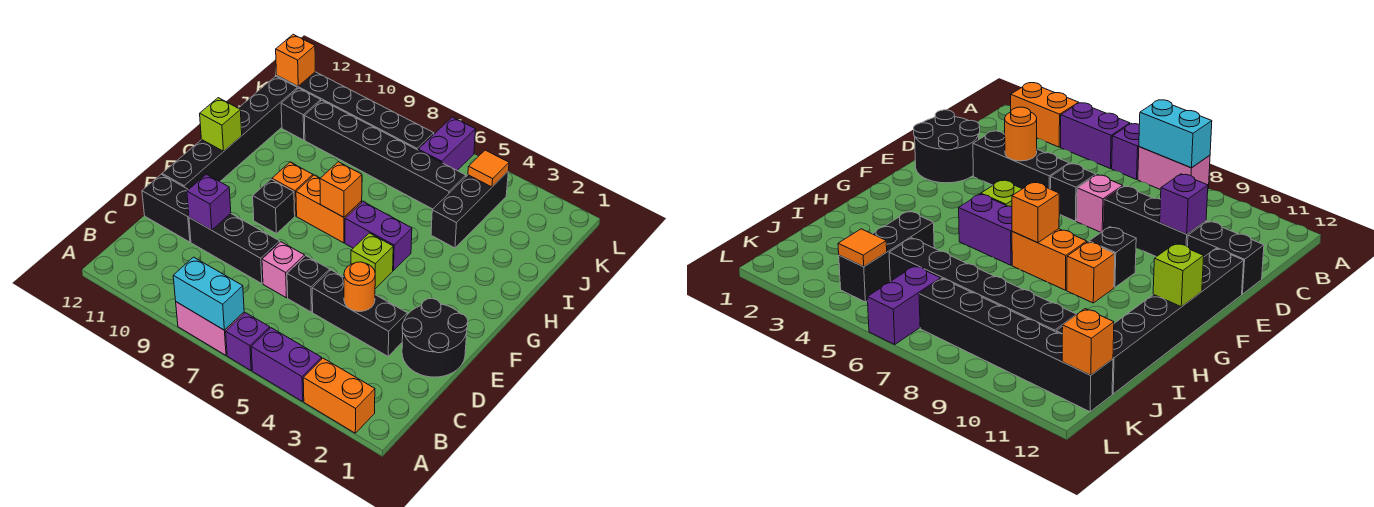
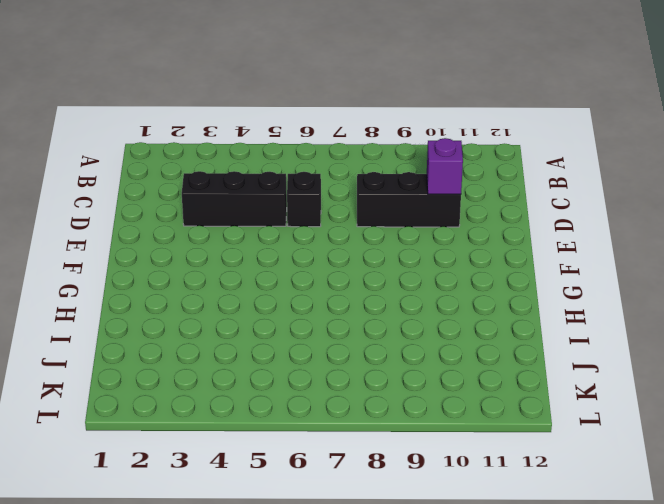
none -> orange brick A2:A3 level 1
none -> purple brick A4:A5 level 1
none -> purple brick A6 level 1

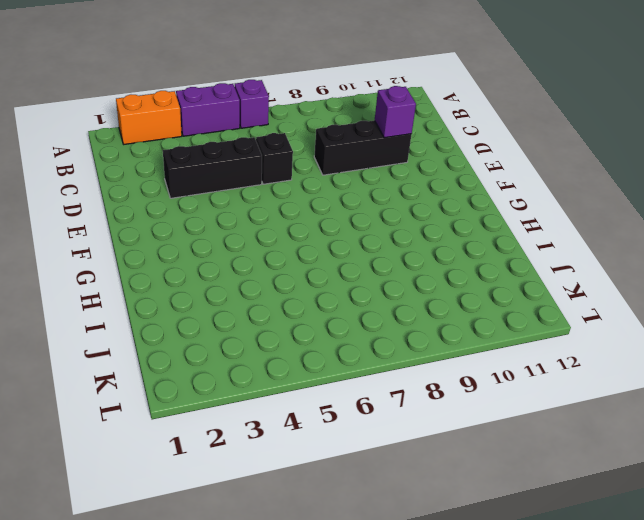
none -> pink brick A7:A8 level 1
none -> black round brick D1:E2 level 1
none -> pink brick D7 level 1

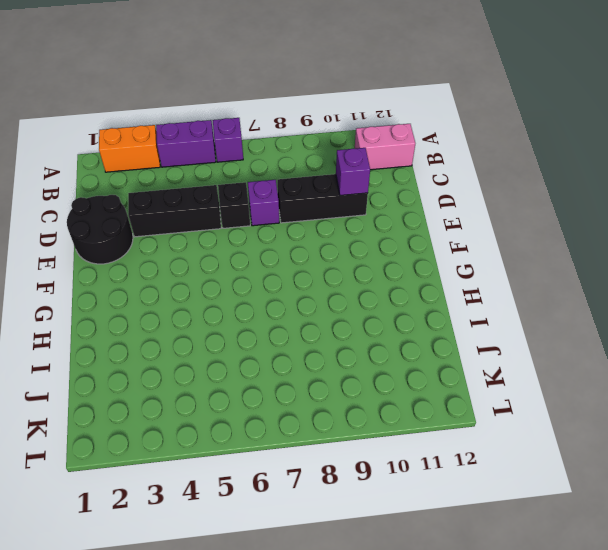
pink brick B11:B12 level 1 -> pink brick A7:A8 level 1
purple brick D7 level 1 -> pink brick D7 level 1
none -> black brick D11:D12 level 1
none -> black brick E12:J12 level 1
none -> lime brick F5 level 1

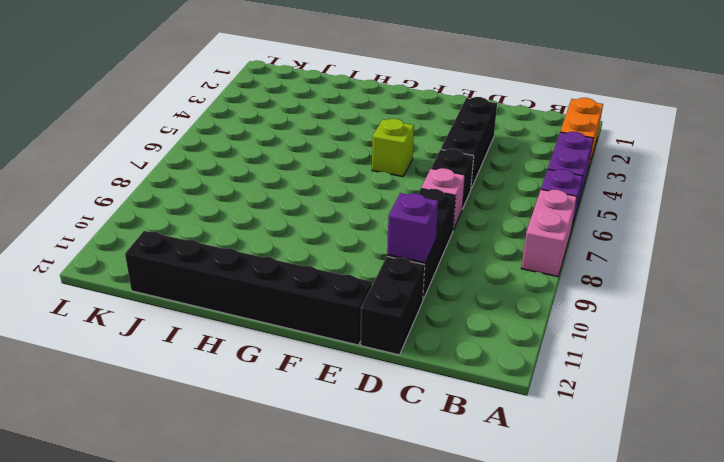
none -> black round brick D1:E2 level 1
none -> black brick F9 level 1
none -> purple brick G5:G6 level 1

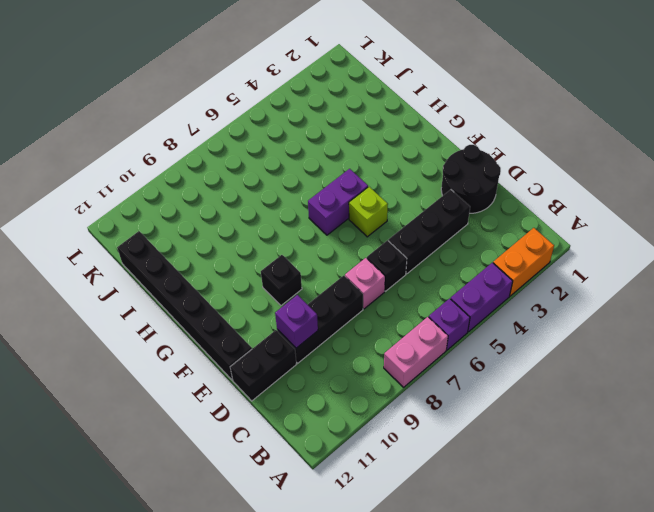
none -> orange brick G7:G8 level 1
none -> orange brick G9 level 1
none -> black brick I4:K4 level 1

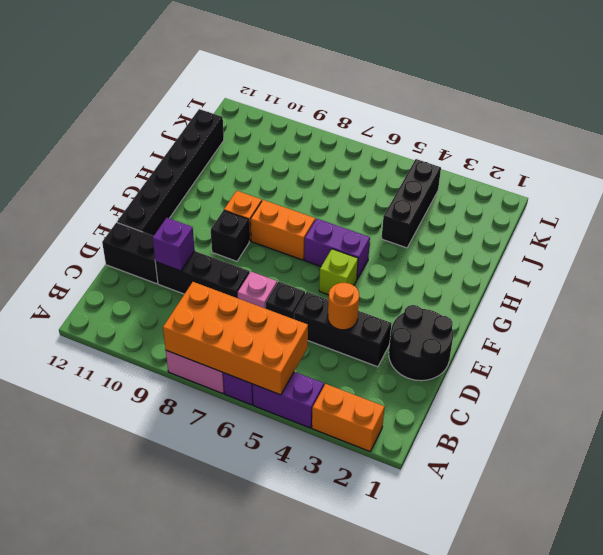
orange brick A5:B8 level 2 -> cyan brick A7:A8 level 2
none -> black brick J5:J10 level 1
none -> black brick J11 level 1
none -> purple brick K6:L6 level 1

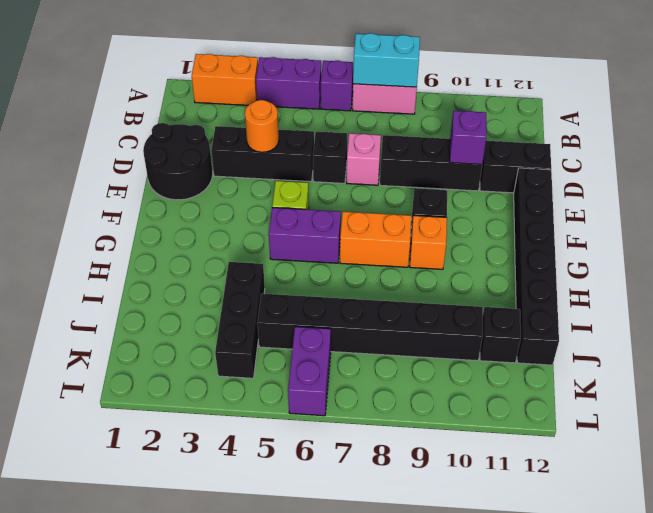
none -> black brick K7:K12 level 1
none -> orange brick G7 level 2
none -> lime brick G12 level 2

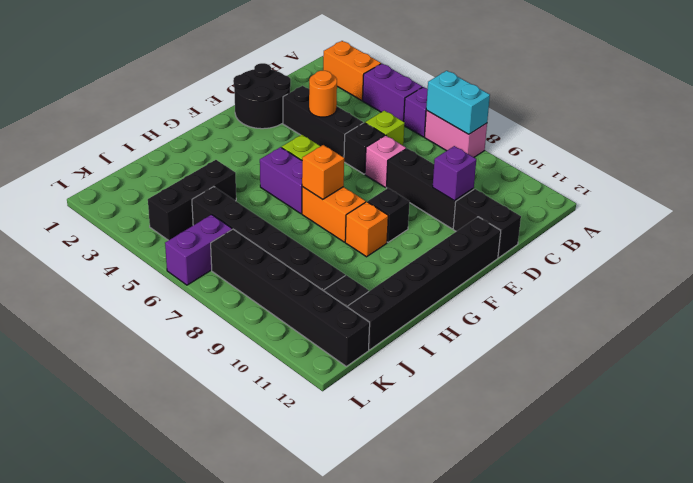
lime brick C6 level 1 -> lime brick G12 level 2
none -> orange tile K4 level 2
none -> orange brick K12 level 2

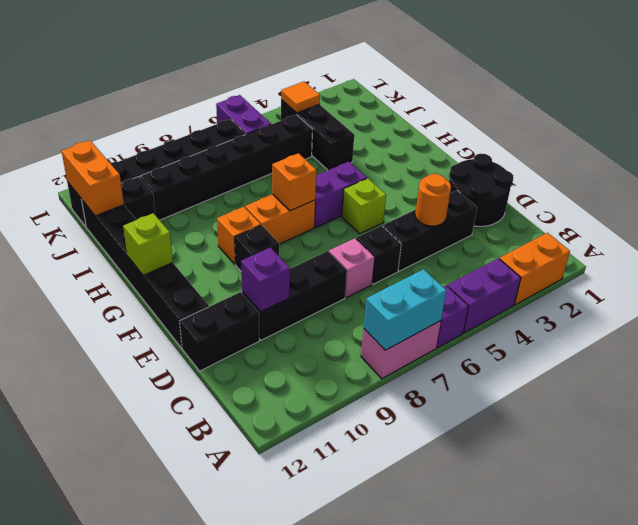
orange brick J12:K12 level 2 -> orange brick K12 level 2

